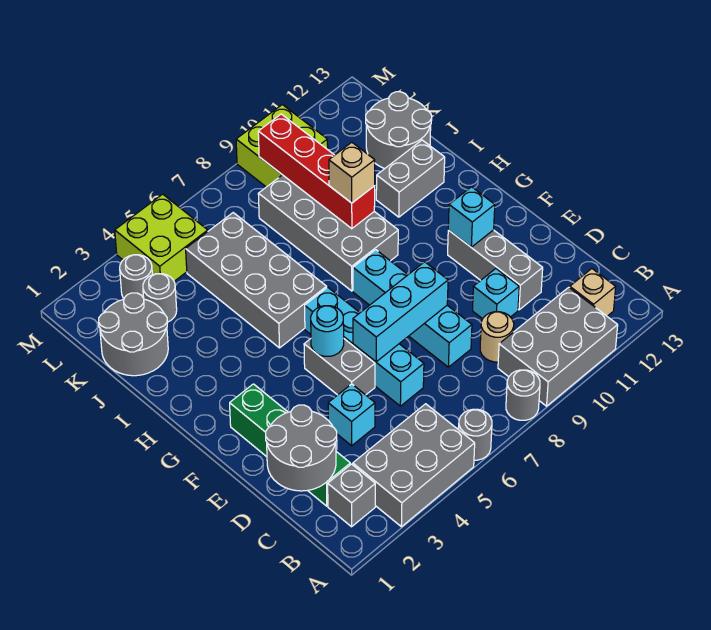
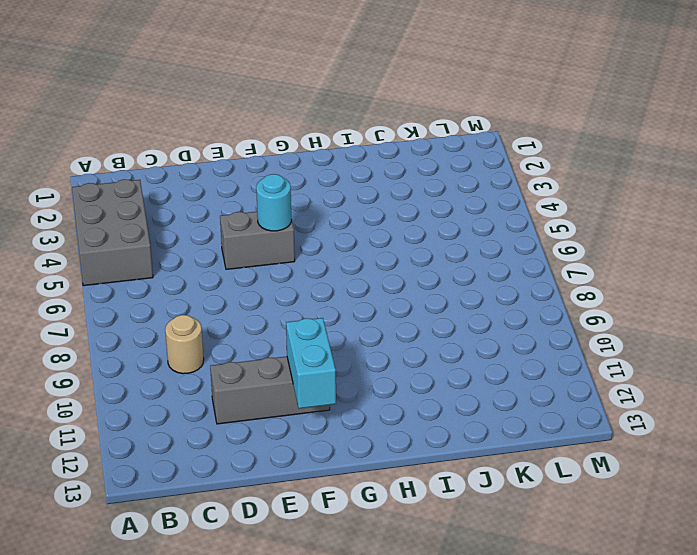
cyan brick F11:F12 level 2 -> cyan brick F11 level 2
none -> grey round brick A6 level 1
none -> grey round brick A8 level 1
none -> grey brick A9:B11 level 1

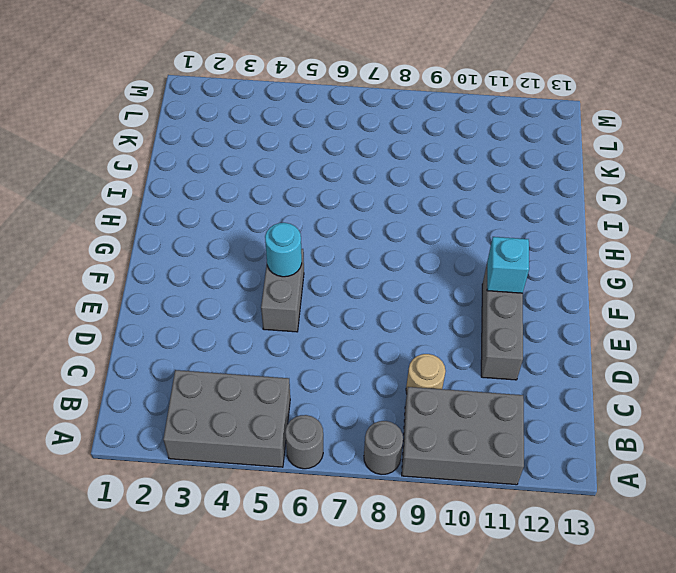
none -> grey brick B2 level 1
none -> tan brick B12 level 1
none -> green brick C2:F2 level 1

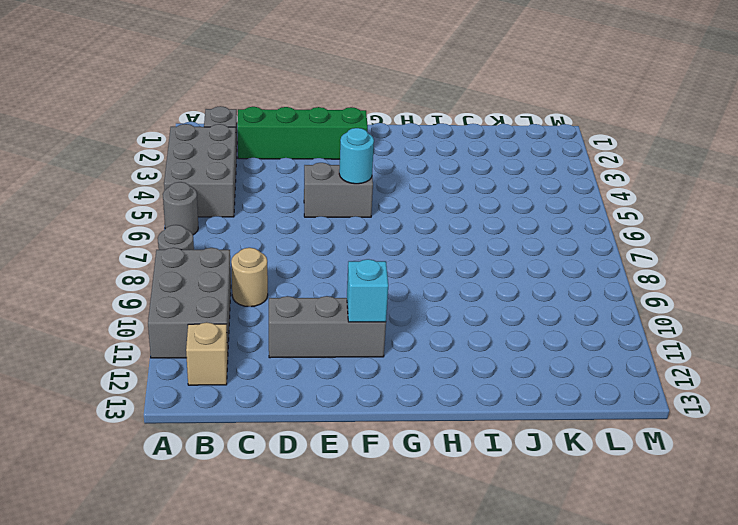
none -> cyan brick D4 level 1
none -> cyan brick D6:G6 level 1
none -> cyan brick D8:G8 level 1

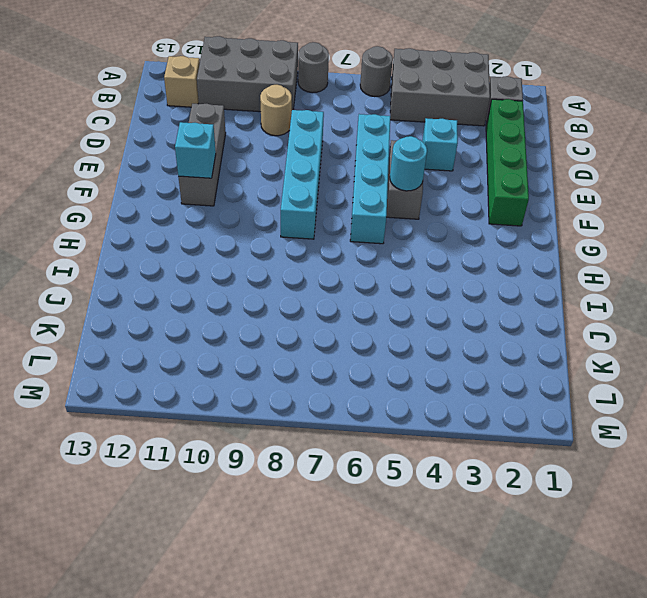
none -> cyan brick D10 level 1
none -> grey brick H5:K6 level 1
none -> grey brick H8:K9 level 1

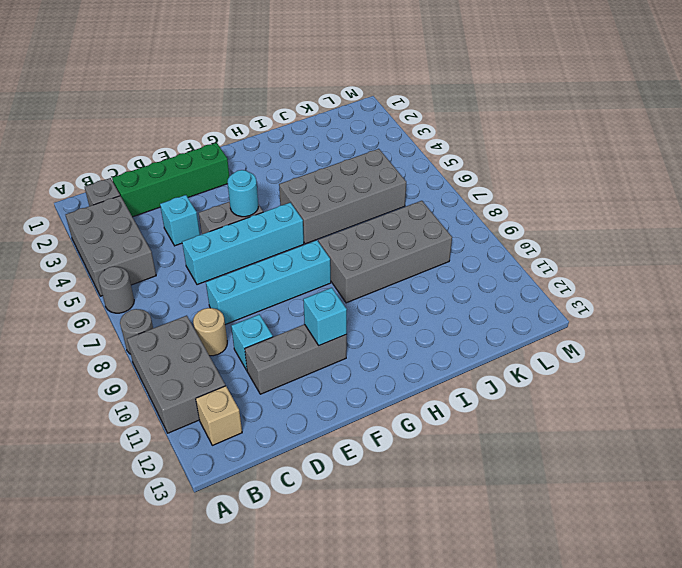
none -> grey brick I11:I12 level 1
none -> grey round brick J1:K2 level 1
none -> grey round brick J12:K13 level 1

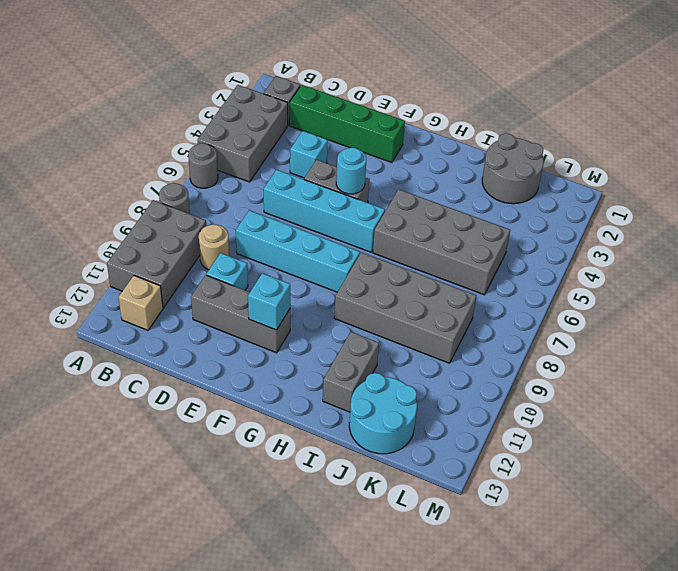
cyan round brick J12:K13 level 1 -> grey round brick J12:K13 level 1
none -> grey round brick K3 level 1
none -> grey round brick L3 level 1
none -> lime brick L4:M5 level 1

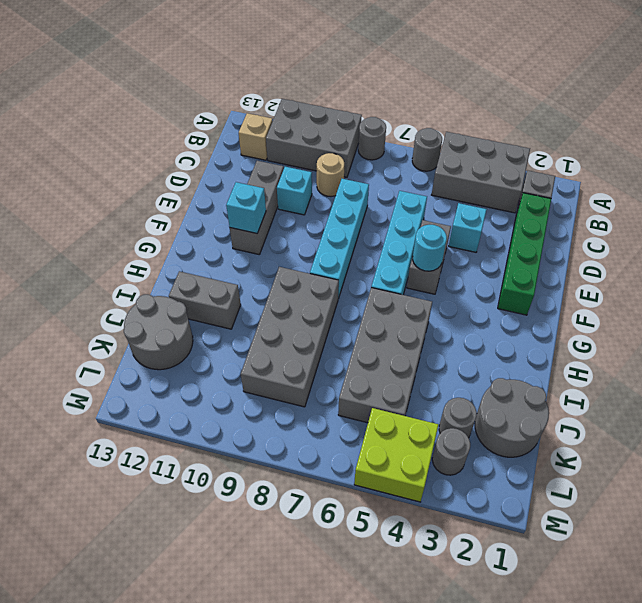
none -> lime brick L9:M10 level 1
none -> grey round brick C1:D2 level 2
none -> cyan brick E6:E8 level 2

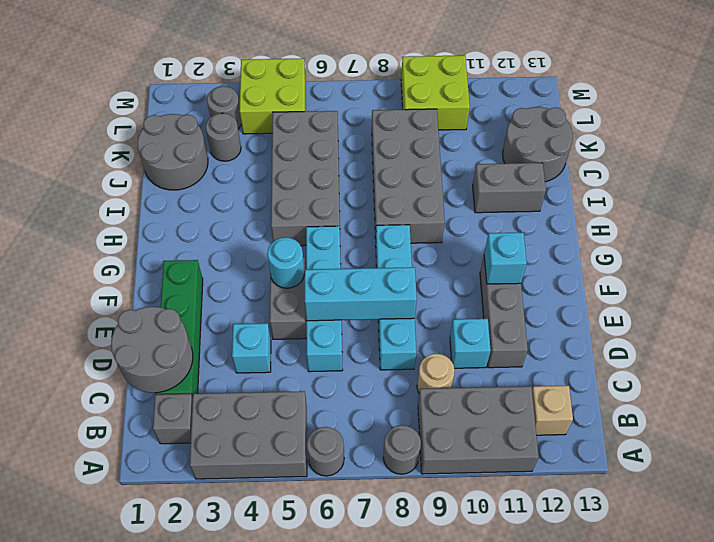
none -> red brick I9:L9 level 2
none -> tan brick I9 level 3

